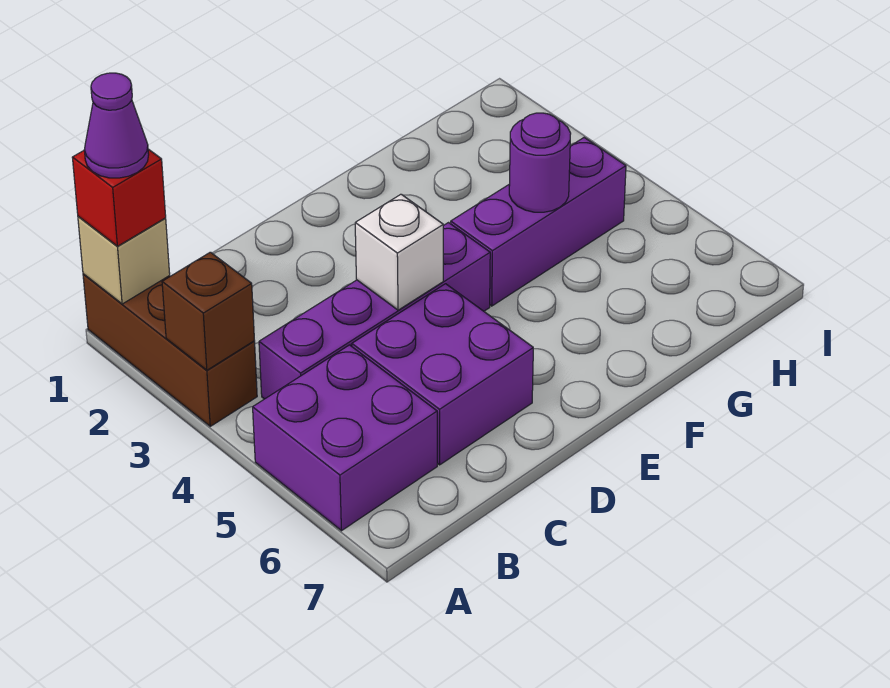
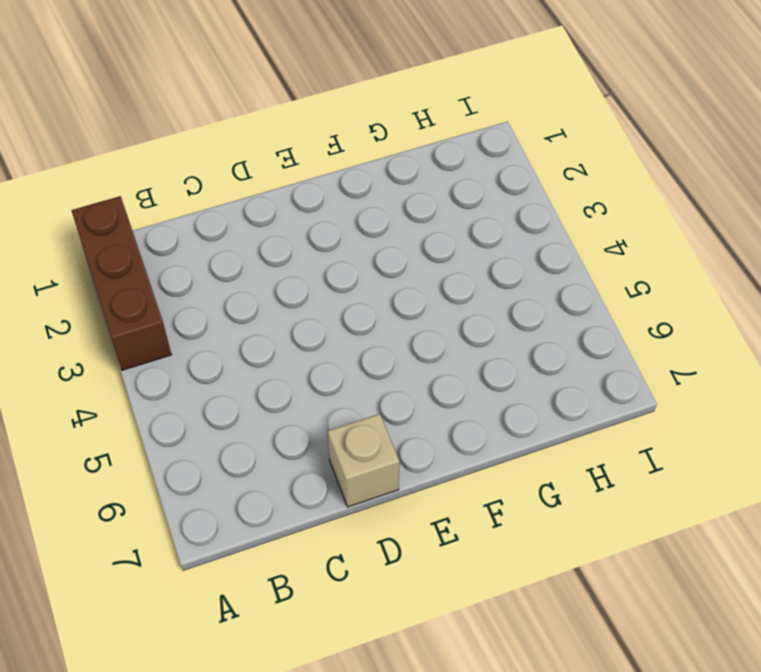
tan brick D7 level 1 -> tan brick A1 level 2
none -> purple brick A5:B6 level 1
none -> purple brick B4:E4 level 1

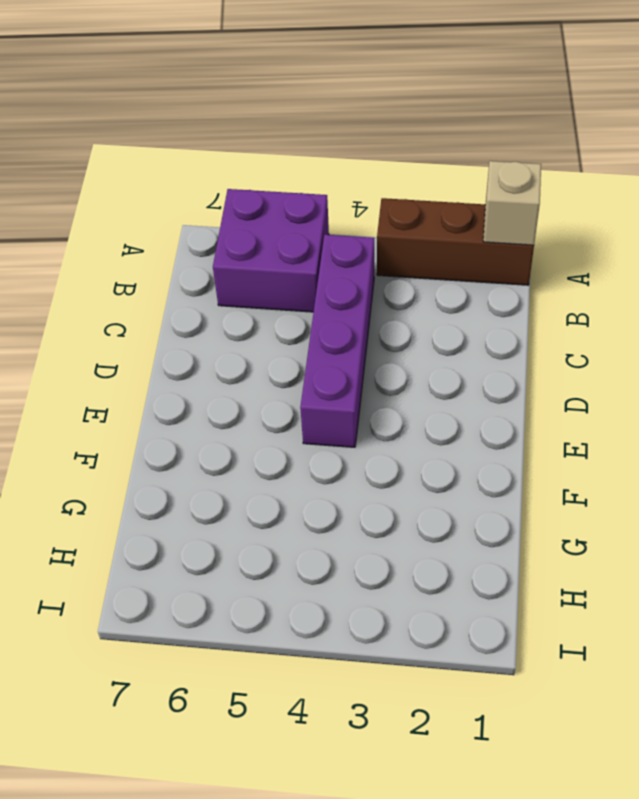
none -> purple brick C5:D6 level 1
none -> purple brick F4:H4 level 1

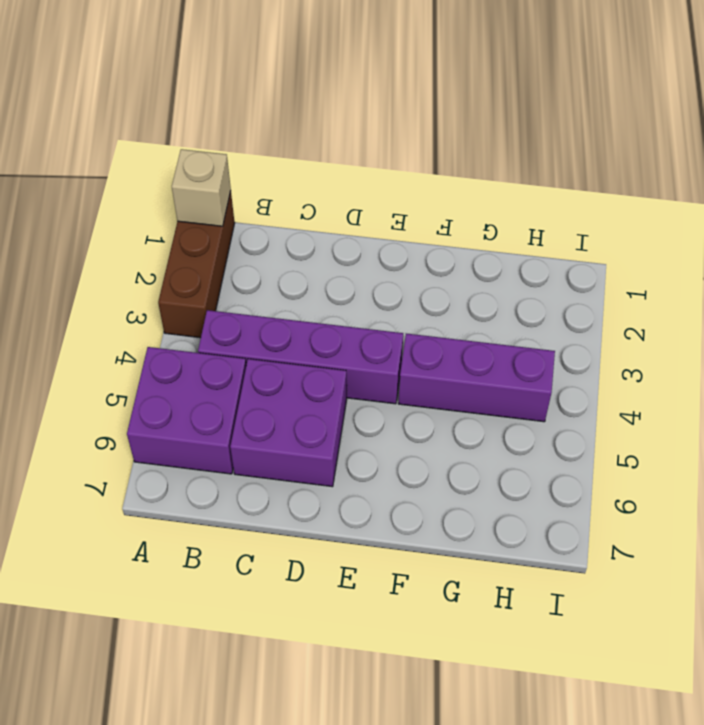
none -> brown brick A3 level 2
none -> white brick D4 level 2

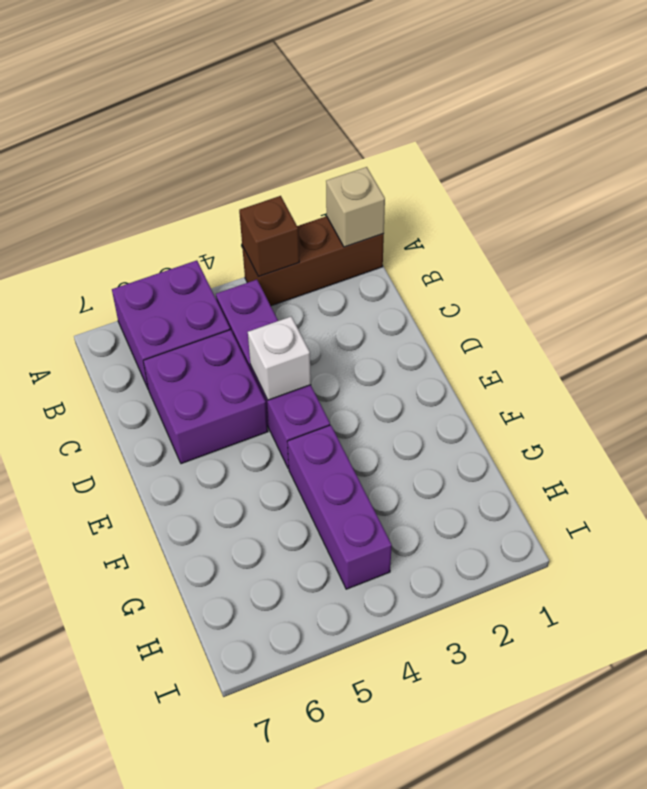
none -> purple round brick G4 level 2
none -> red brick A1 level 3

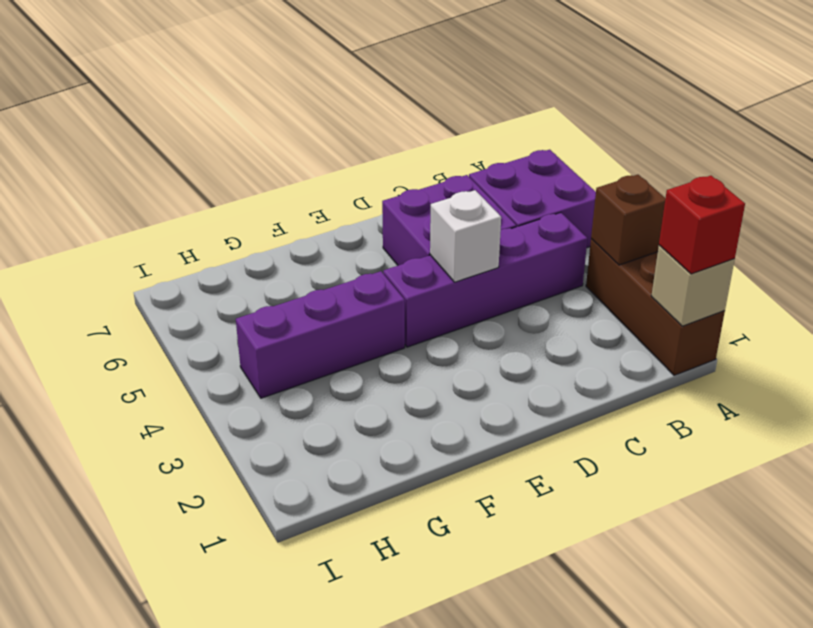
none -> purple round brick G4 level 2
none -> purple cone A1 level 4

